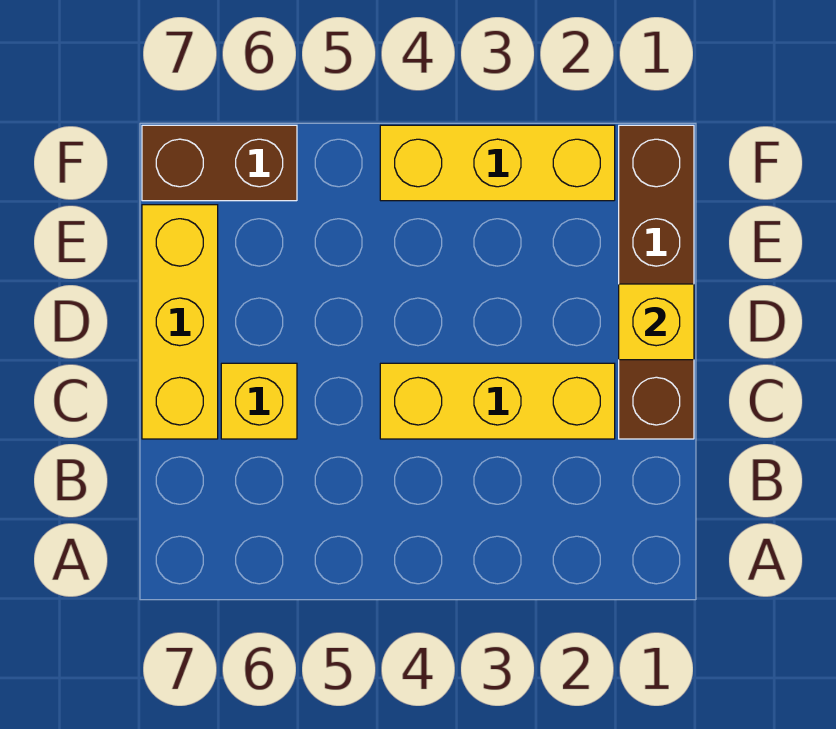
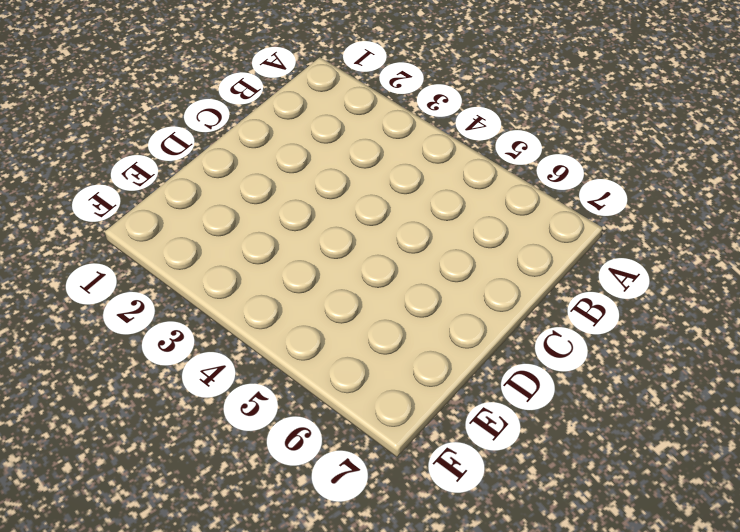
none -> brown brick C1:F1 level 1
none -> yellow brick C2:C4 level 1

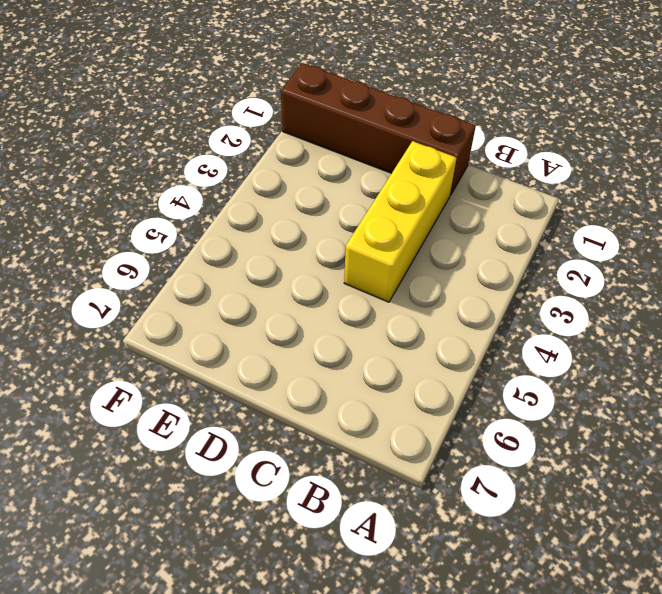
none -> yellow brick C6 level 1
none -> yellow brick C7:E7 level 1

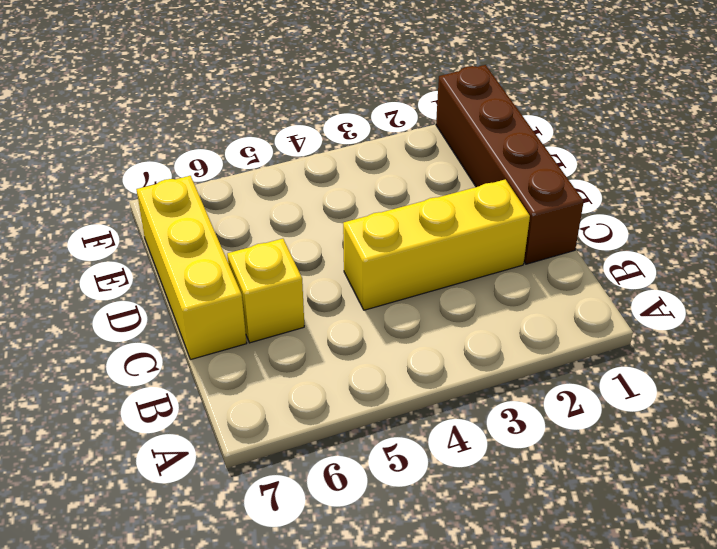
none -> yellow brick F2:F4 level 1
none -> brown brick F6:F7 level 1

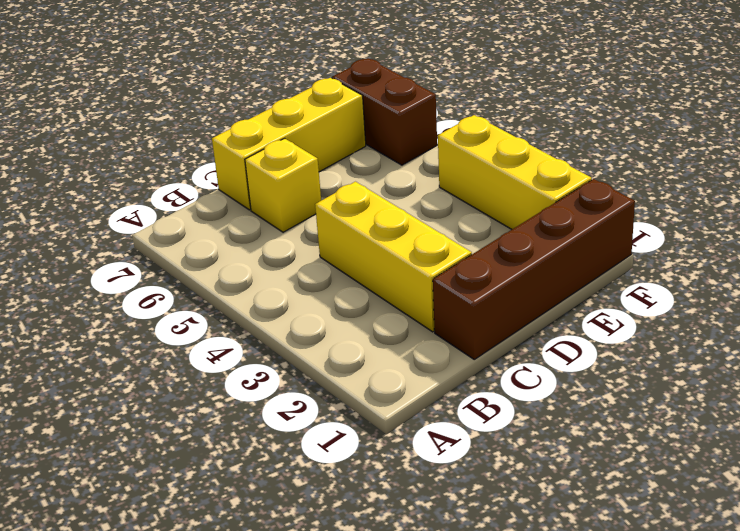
none -> yellow brick D1 level 2

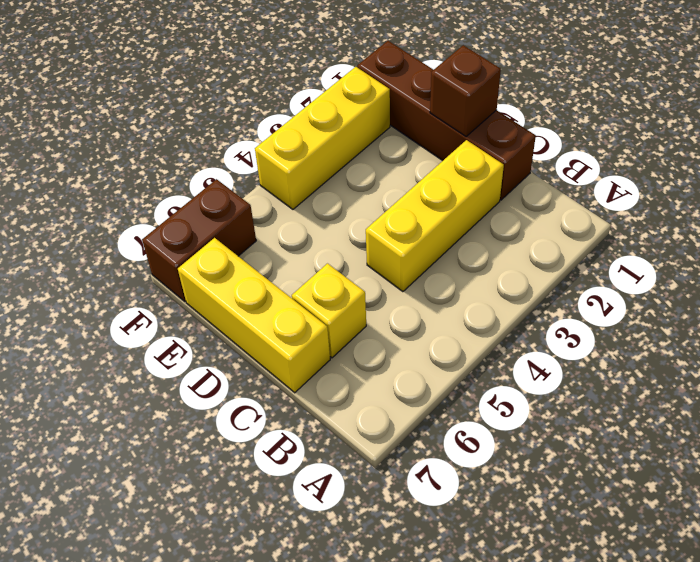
brown brick D1 level 2 -> yellow brick D1 level 2

